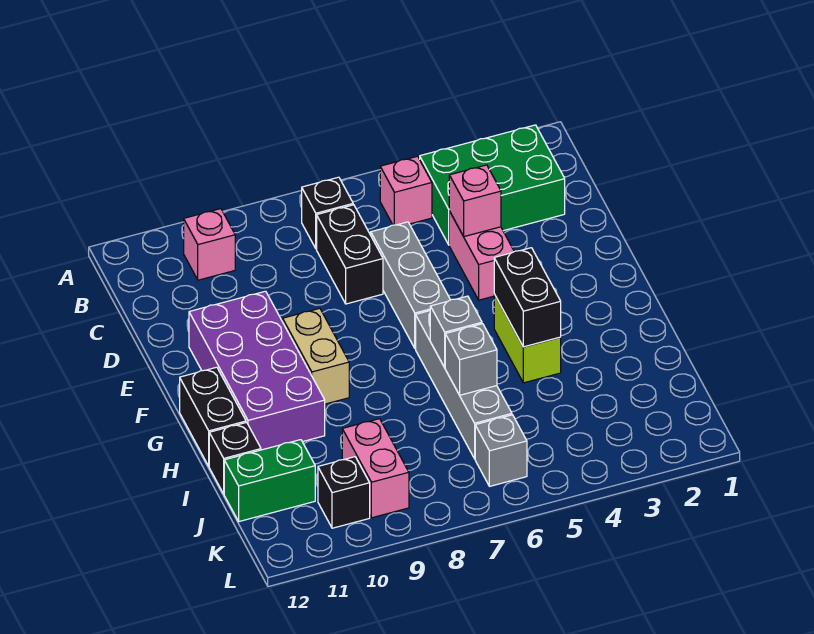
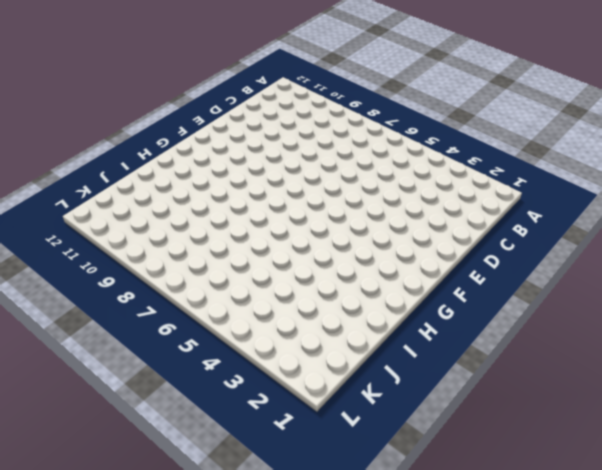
none -> green brick B2:C4 level 1
none -> pink brick B5 level 1
none -> black brick B7 level 1

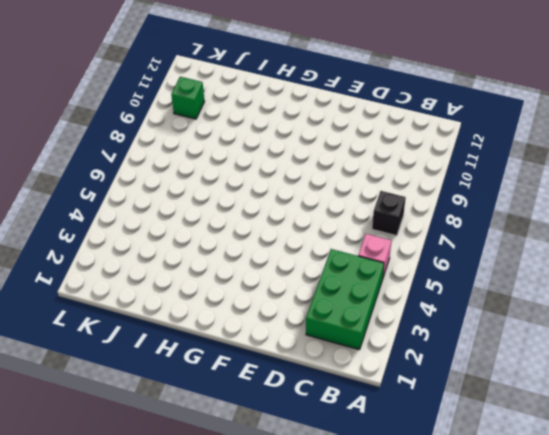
green brick K10 level 1 -> black brick K10 level 1
none -> pink brick B10 level 1
none -> black brick C7:D7 level 1
none -> pink brick D4:E4 level 1

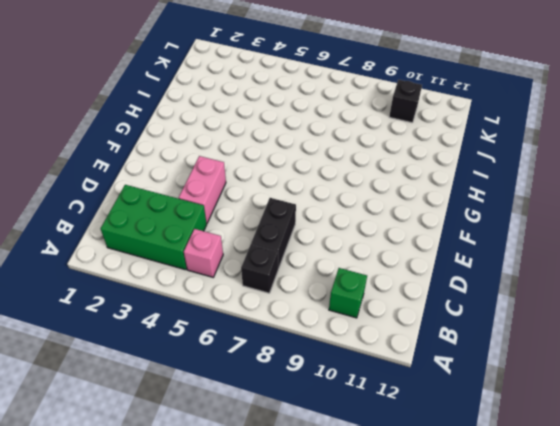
green brick B10 level 1 -> pink brick B10 level 1
none -> grey brick D6:F6 level 1
none -> purple brick E10:H11 level 1
none -> tan brick F9:G9 level 1

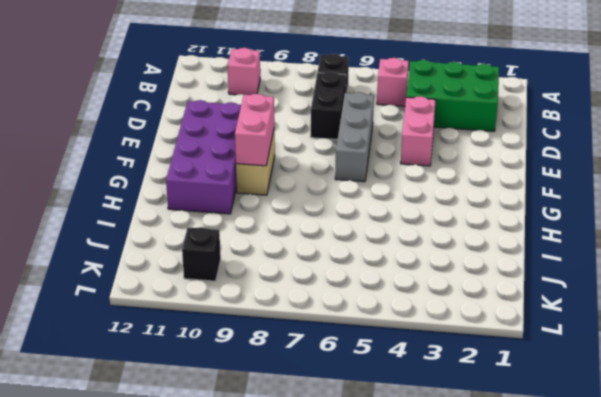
pink brick F9:G9 level 2 -> pink brick J9:K9 level 1
none -> lime brick G4:H4 level 1
none -> grey brick G6:J6 level 1
none -> black brick G12:H12 level 1

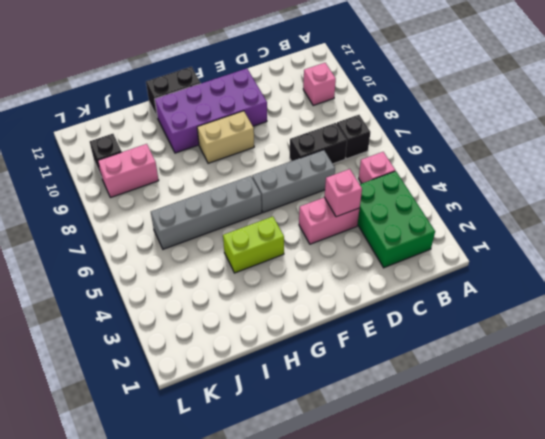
none -> black brick I12 level 1
none -> green brick J11:J12 level 1
none -> grey brick K6 level 1

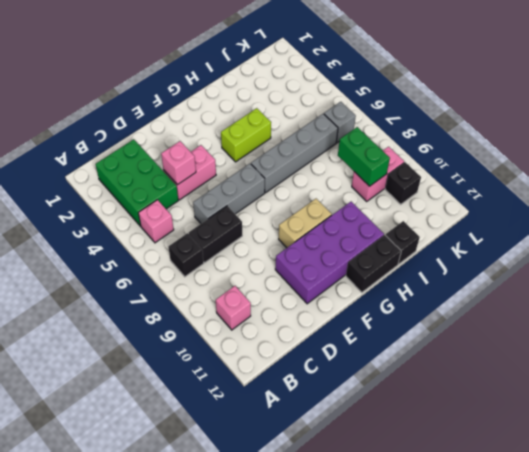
green brick J8:J9 level 2 -> green brick J11:J12 level 1
none -> black brick G4:H4 level 2
none -> grey brick H6 level 2
none -> grey brick I6 level 2

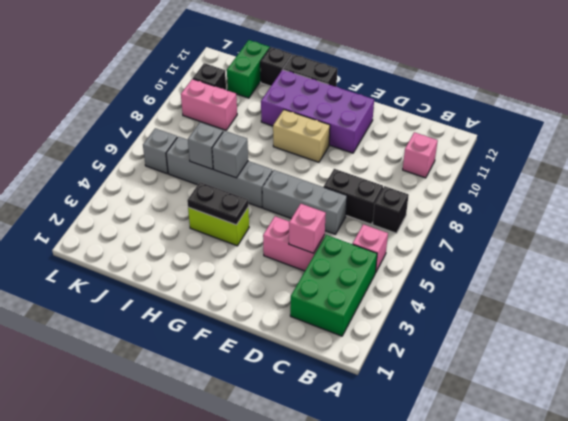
black plate G4:H4 level 2 -> black brick G4:H4 level 2

